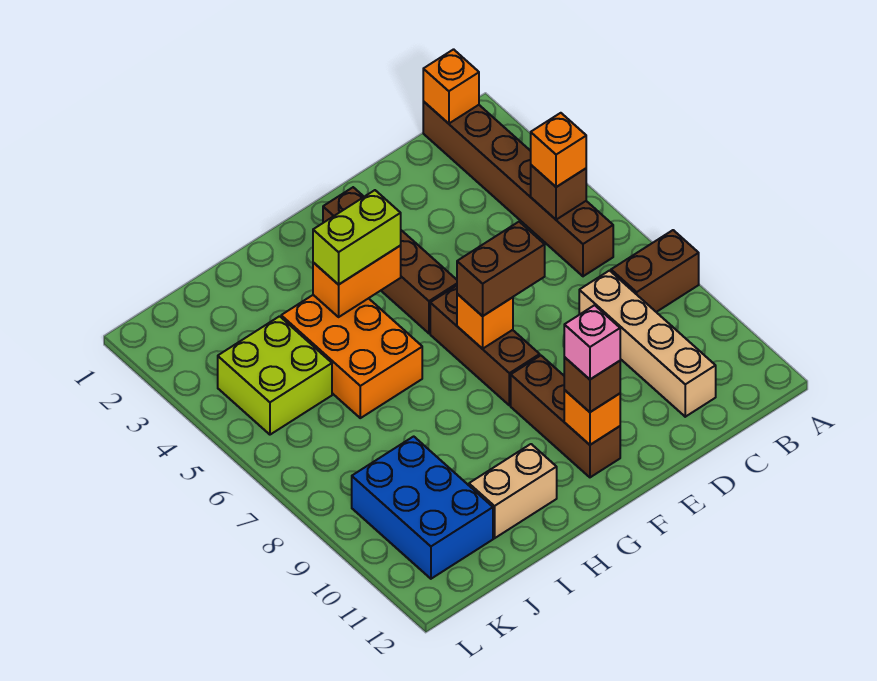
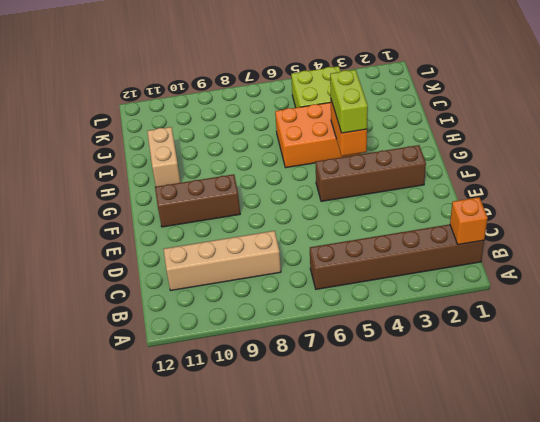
none -> brown brick A8:B8 level 1
none -> brown brick F6:F8 level 1
none -> blue brick J9:K11 level 1

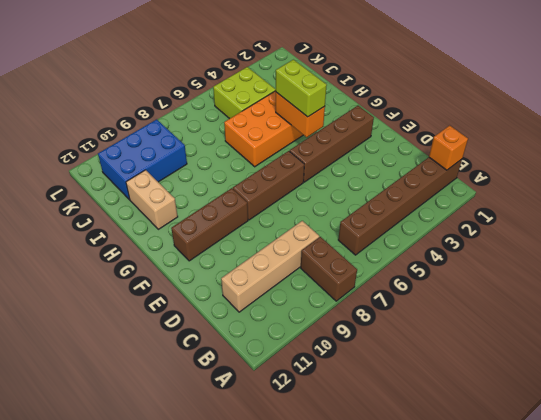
none -> brown brick B5 level 2
none -> orange brick F7 level 2
none -> orange brick F11 level 2

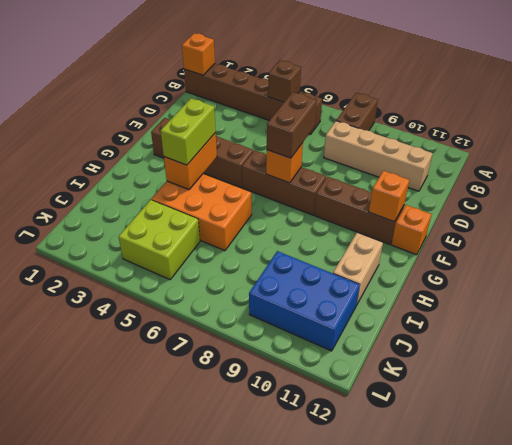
orange brick F12 level 1 -> orange brick B5 level 3
none -> brown brick F11 level 3
none -> pink brick F11 level 4

